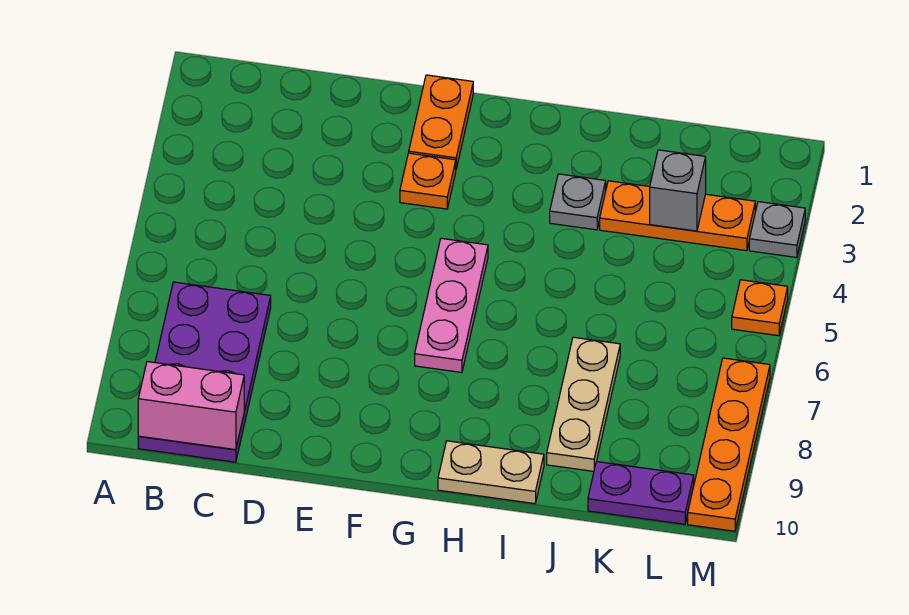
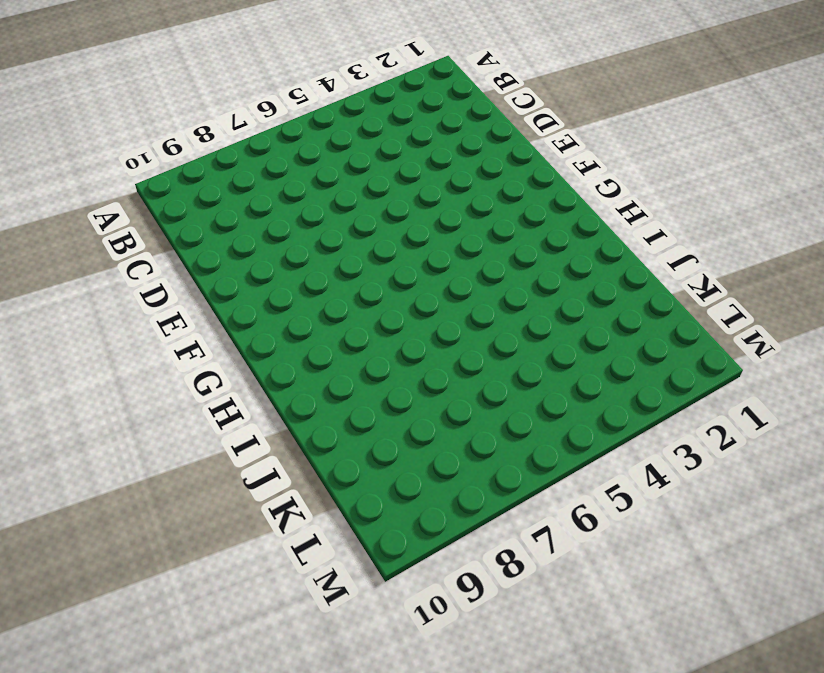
none -> purple plate B7:C10 level 1
none -> orange plate F1:F2 level 1
none -> orange plate F3 level 1

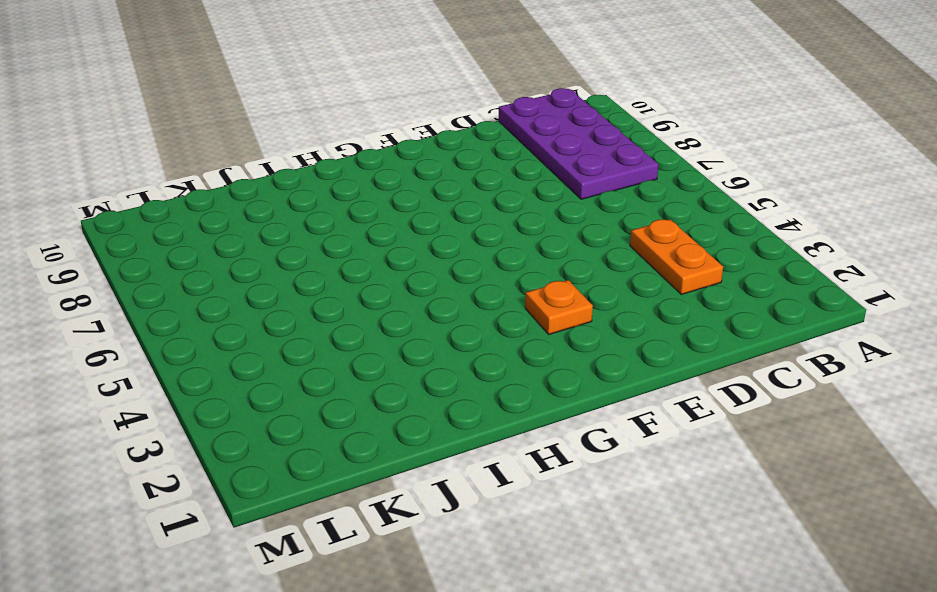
orange plate C3:C4 level 1 -> orange plate F1:F2 level 1
none -> pink plate G5:G7 level 1
none -> tan plate H10:I10 level 1
none -> grey plate I3 level 1

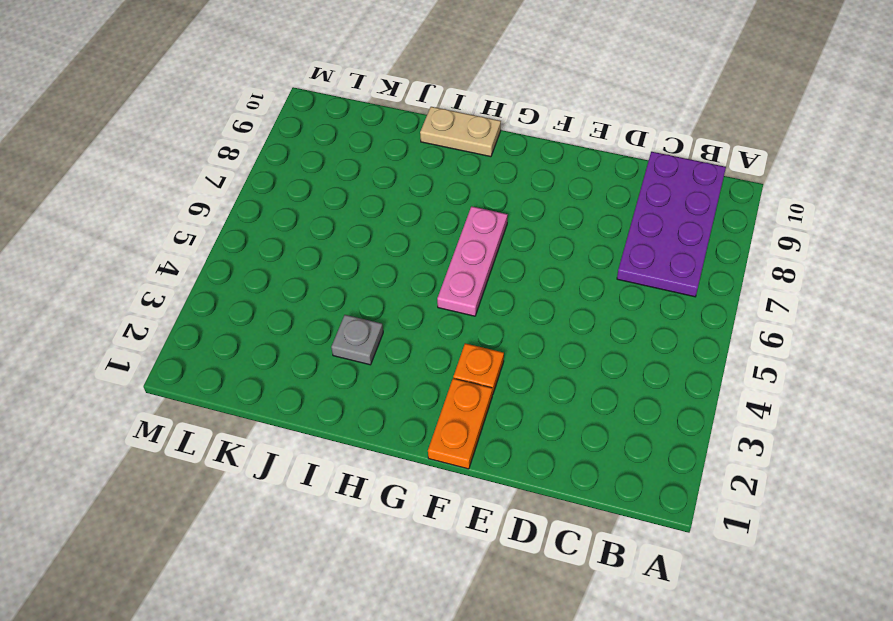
none -> orange plate J3:L3 level 1
none -> tan plate J7:J9 level 1
none -> purple plate K10:L10 level 1

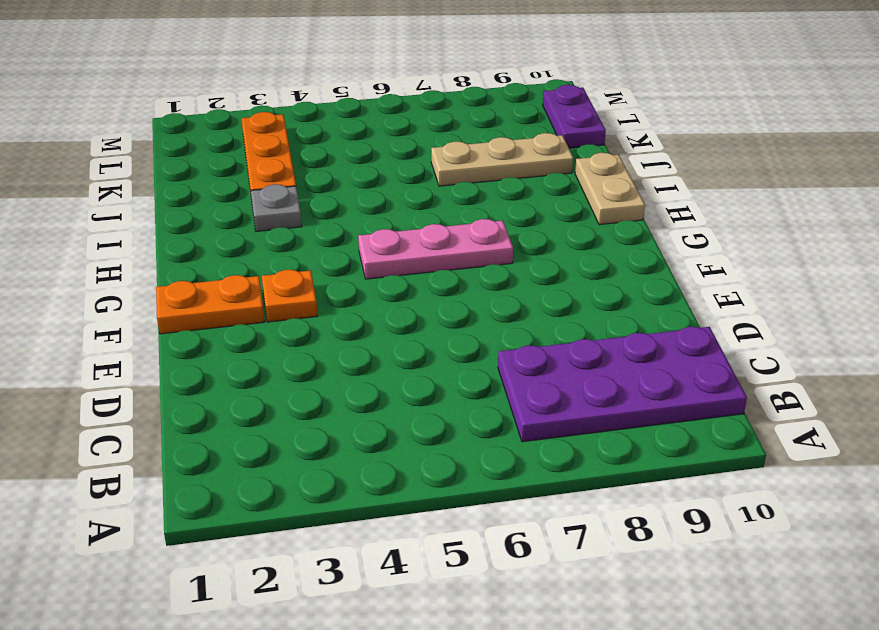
none -> grey plate M3 level 1
none -> orange plate M5 level 1
none -> orange plate M7:M10 level 1

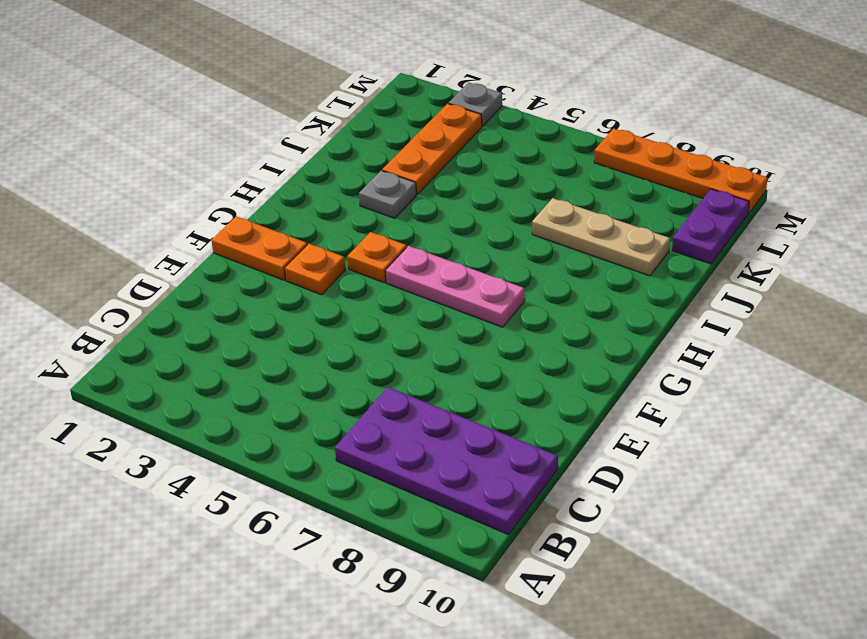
orange plate G4 level 1 -> orange plate M5 level 1
none -> tan plate H10:I10 level 1
none -> pink brick B10:C10 level 2
none -> grey brick K3 level 2

